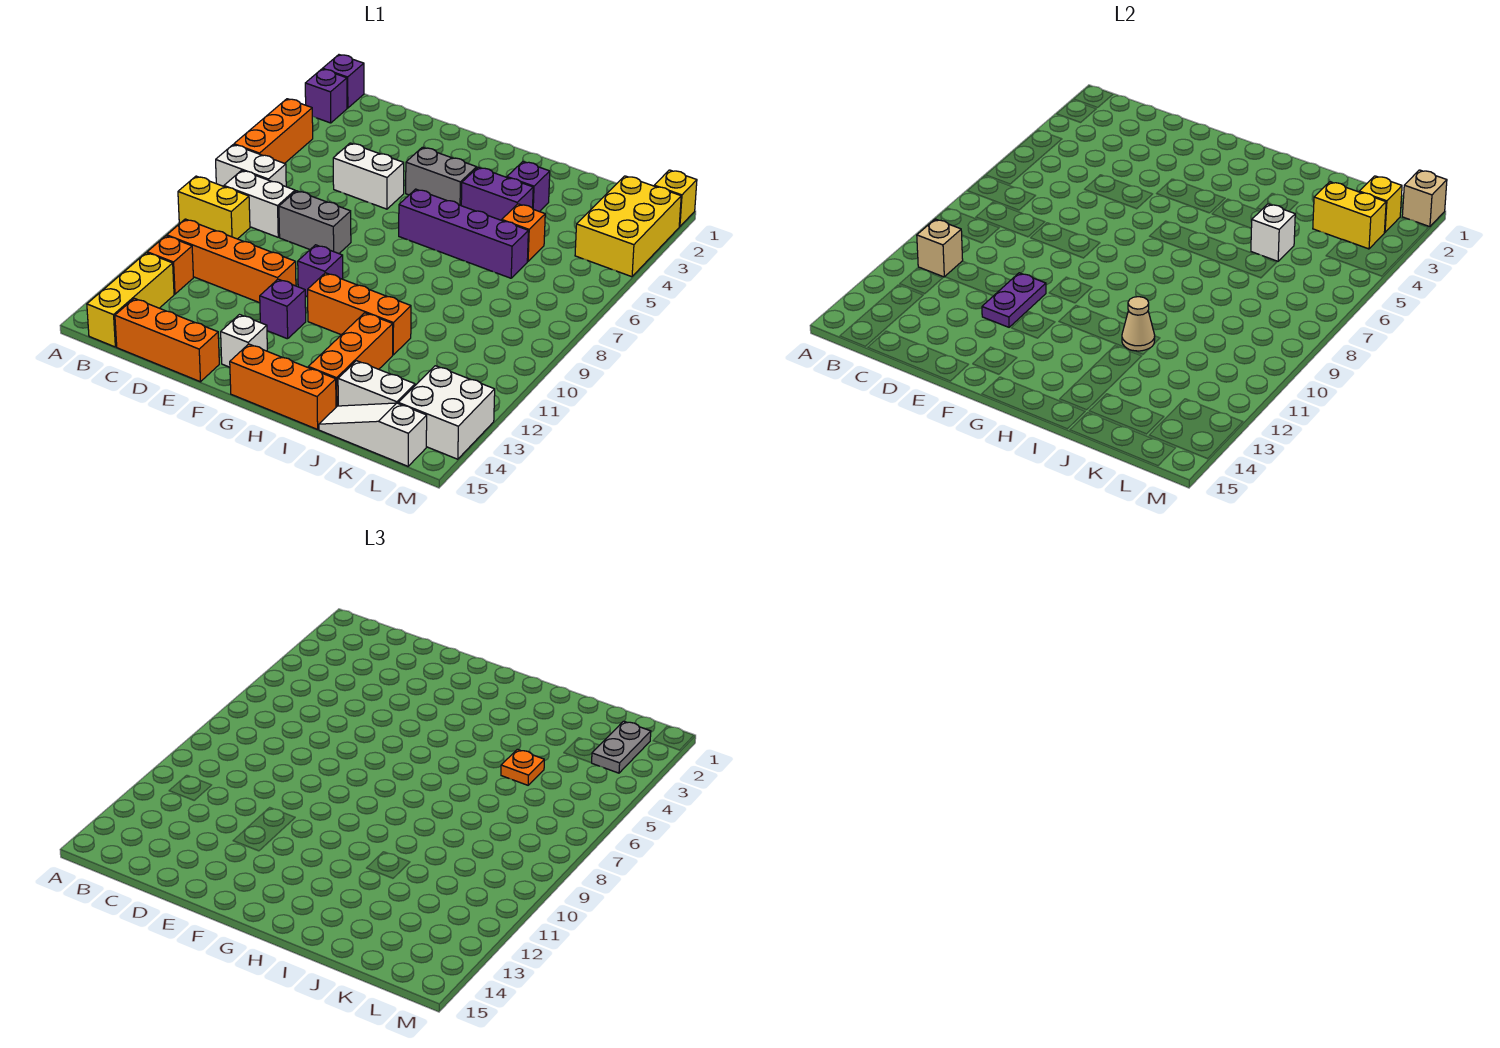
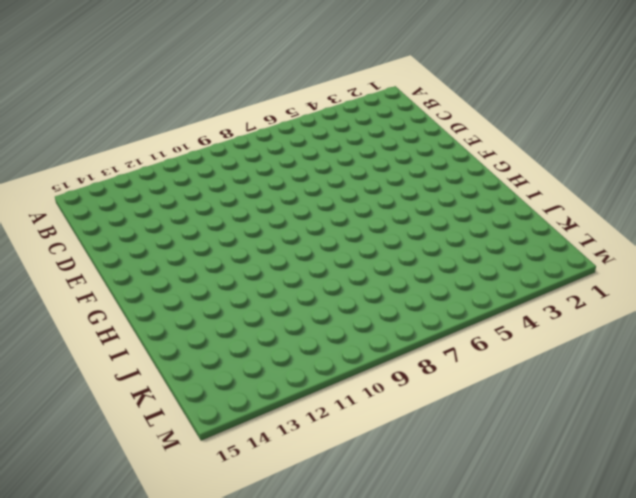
none -> purple brick A1 level 1
none -> purple brick A2 level 1
none -> orange brick A4:A6 level 1
none -> white brick A7:B7 level 1

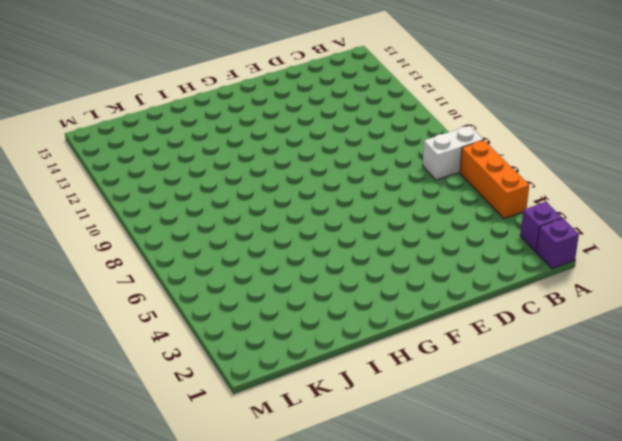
none -> yellow brick A9:B9 level 1
none -> white brick B8:C8 level 1
none -> orange brick B11:E11 level 1
none -> orange brick B12 level 1

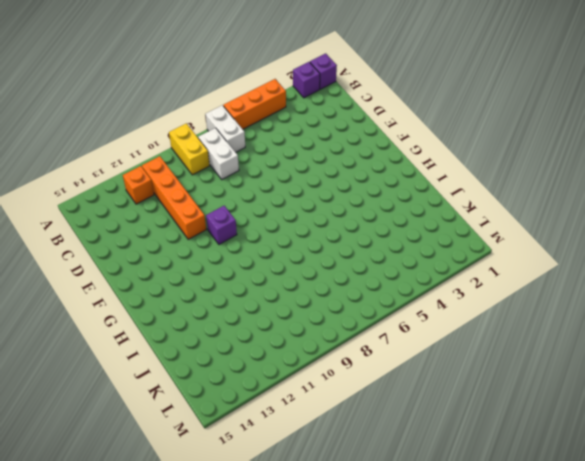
none -> yellow brick B13:B15 level 1
none -> orange brick C15:E15 level 1
none -> white brick D5:E5 level 1
none -> grey brick D8:E8 level 1

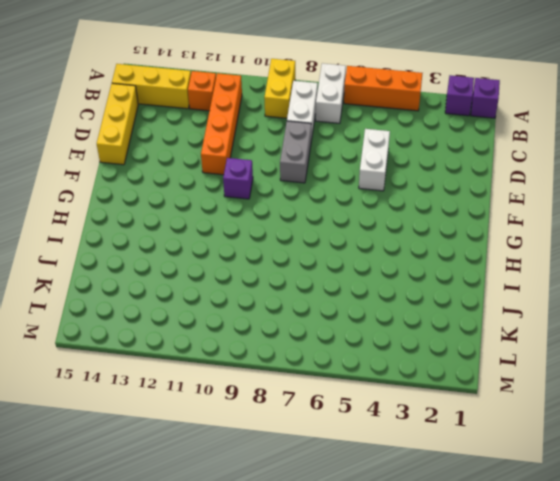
yellow brick C15:E15 level 1 -> orange brick C15:E15 level 1
none -> grey brick F4:G4 level 1
none -> purple brick F12 level 1
none -> white brick F14 level 1
none -> purple brick G6:J6 level 1

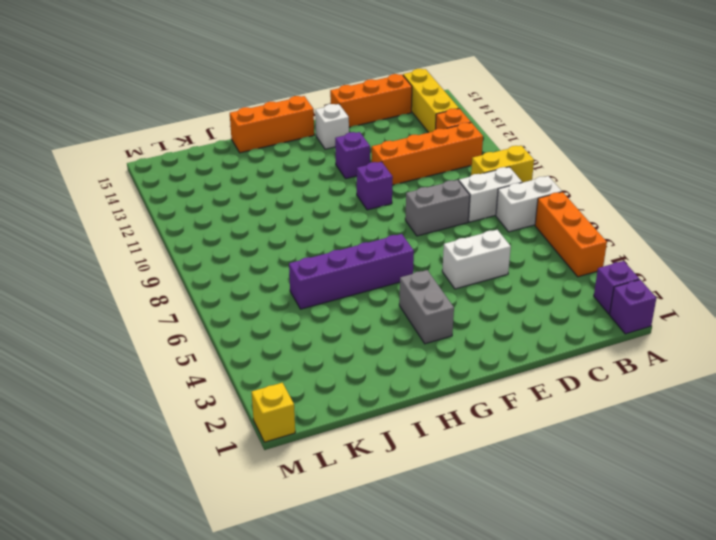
grey brick G3:G4 level 1 -> grey brick F4:G4 level 1
none -> orange brick G11:I11 level 1
none -> purple brick H4:I4 level 1
none -> purple brick I3 level 1
none -> orange brick I12:I14 level 1

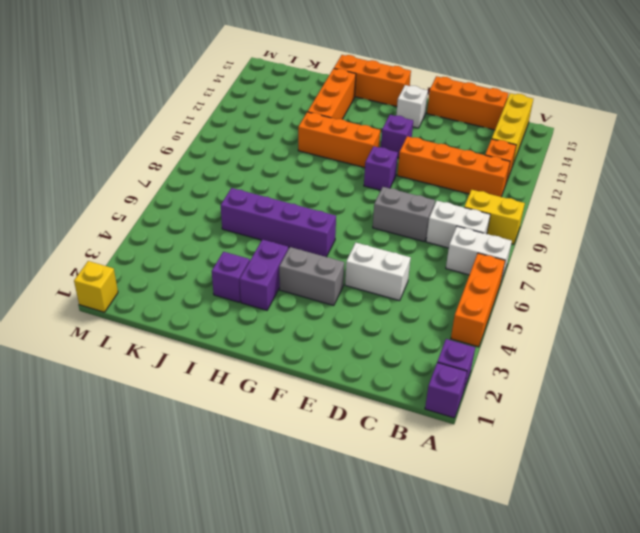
purple brick H3:H4 level 1 -> purple brick H4:I4 level 1
none -> orange brick J5 level 1
none -> white brick J14:K14 level 1
none -> white slope J15:L15 level 1 top L
none -> yellow brick L2:M4 level 1

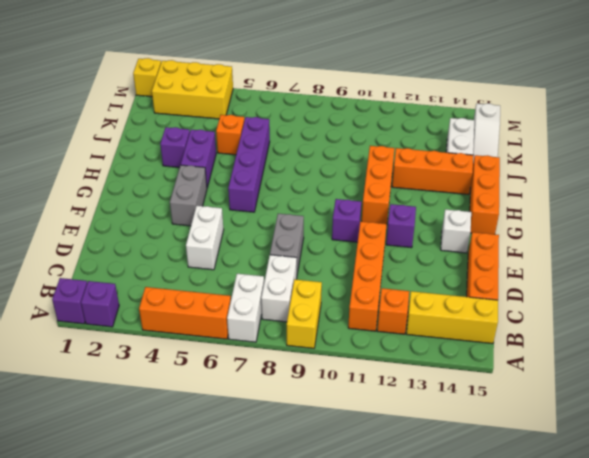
none -> white brick L13:M14 level 1
none -> tan brick B11 level 2
none -> purple plate E11:E12 level 2
none -> tan cone I11 level 2

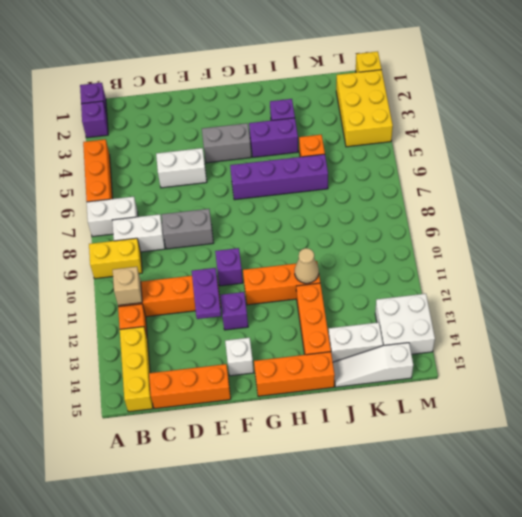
none -> white brick J5 level 2
none -> yellow brick K3:L3 level 2
none -> yellow brick L2 level 2
none -> tan brick M1 level 2

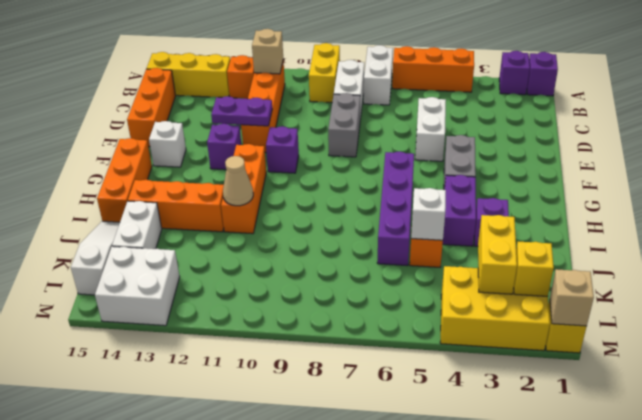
none -> orange plate J5 level 3
none -> grey plate L2:L3 level 3

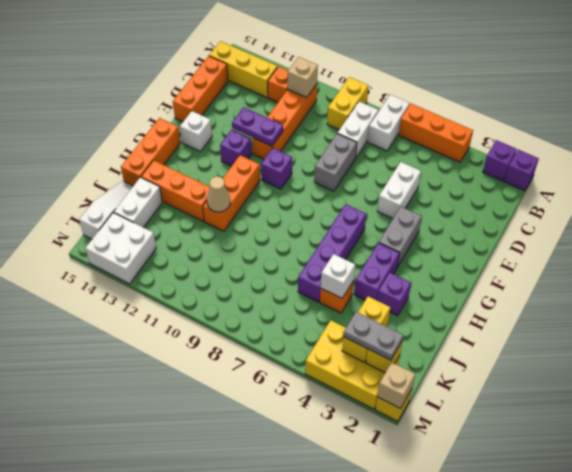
none -> orange plate J5 level 3

